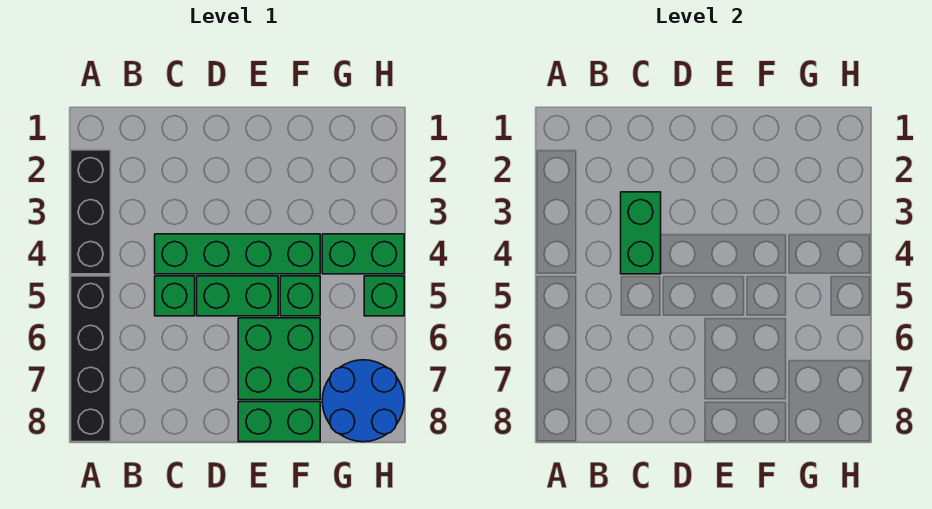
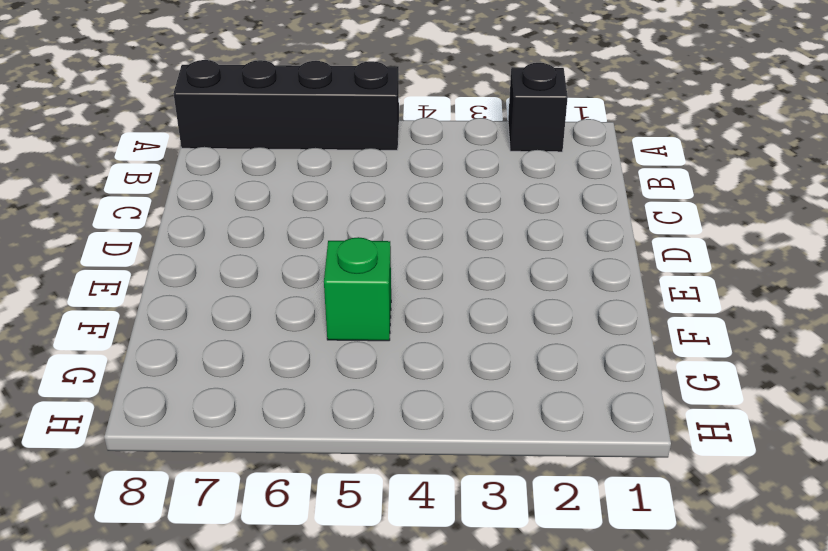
black brick A2 level 1 -> black brick A2:A4 level 1
none -> green brick C4:F4 level 1
none -> green brick C5 level 1
none -> green brick D5:E5 level 1

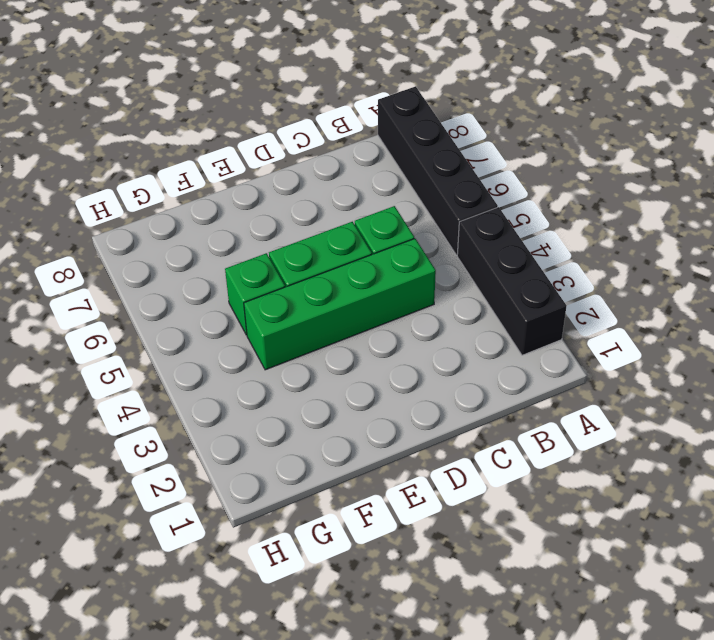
none -> green brick E6:F7 level 1
none -> green brick E8:F8 level 1
none -> green brick G4:H4 level 1

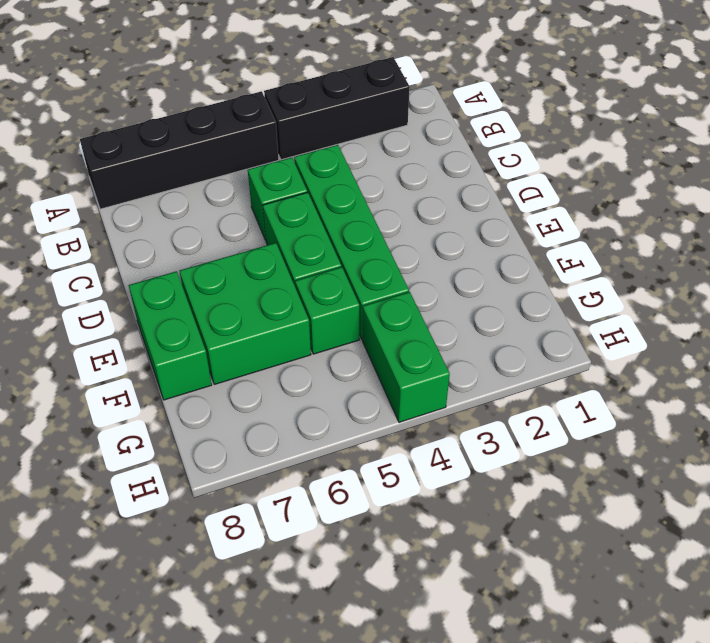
none -> blue round brick G7:H8 level 1
none -> green brick H5 level 1
none -> green brick C3:C4 level 2

